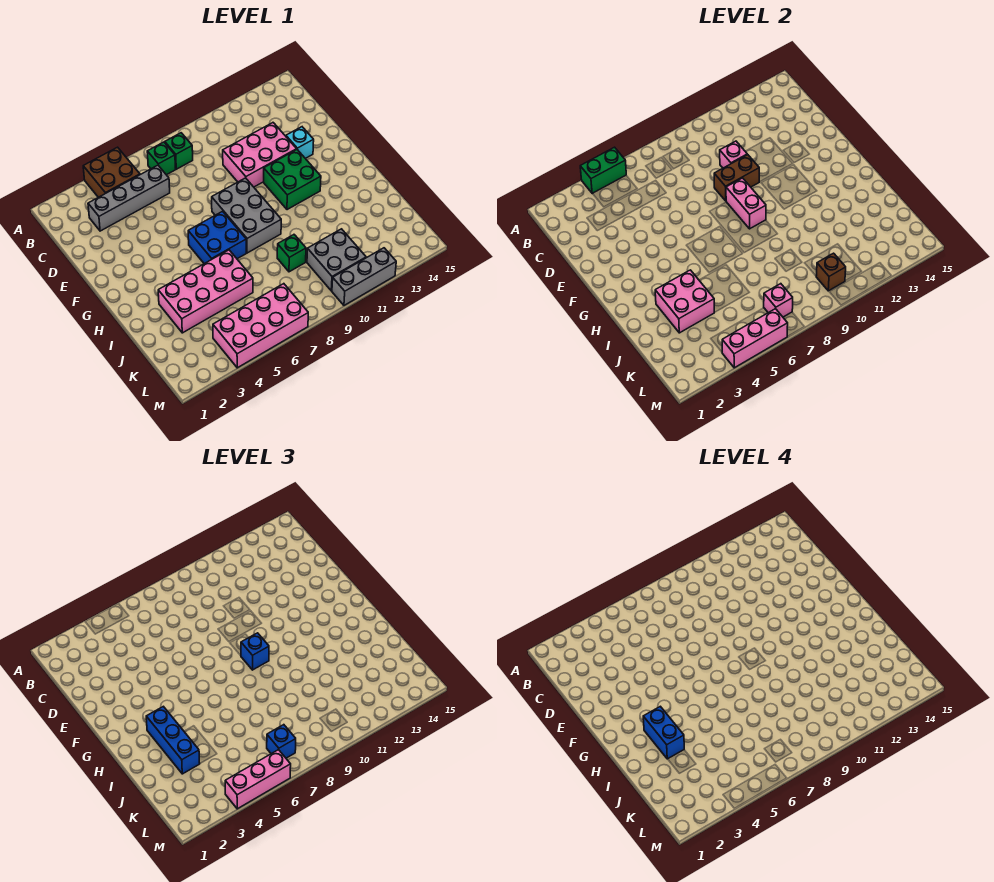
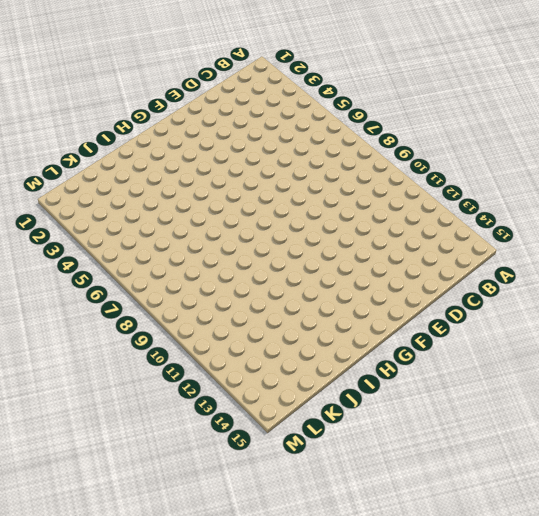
none -> brown brick A4:B5 level 1
none -> green brick B7 level 1
none -> green brick B8 level 1

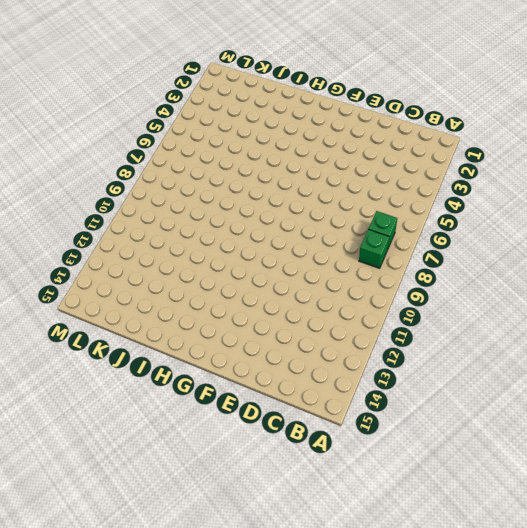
none -> brown brick A4:B5 level 1
none -> grey brick C3:C6 level 1
none -> pink brick D10:E12 level 1

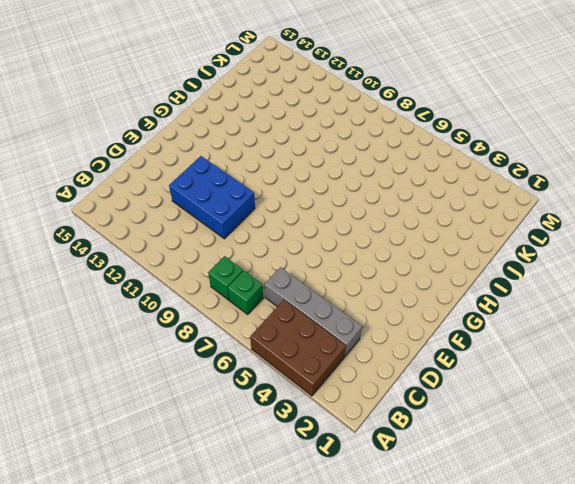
brown brick A3:B5 level 1 -> brown brick A4:B5 level 1
blue brick D10:E12 level 1 -> pink brick D10:E12 level 1
none -> cyan brick E13 level 1
none -> grey brick F8:H9 level 1
none -> green brick F11:G12 level 1

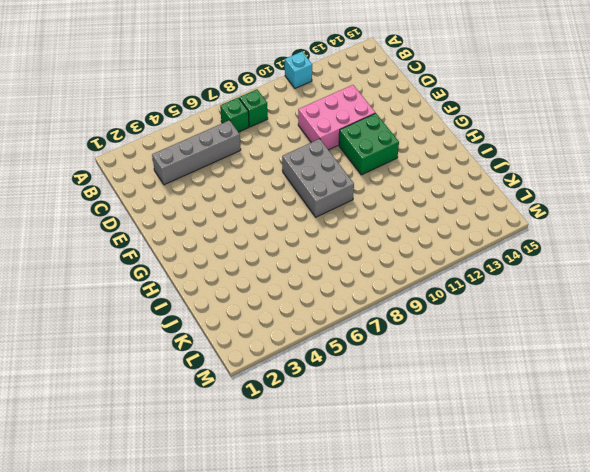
cyan brick A11 level 1 -> cyan brick E13 level 1
none -> brown brick A4:B5 level 1
none -> blue brick G6:H7 level 1
none -> pink brick I3:J6 level 1

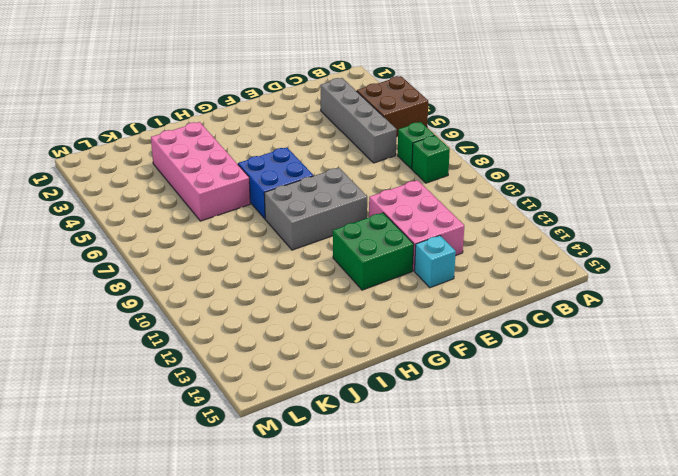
none -> green brick J9 level 1
none -> grey brick K10:L11 level 1
none -> pink brick L4:M7 level 1

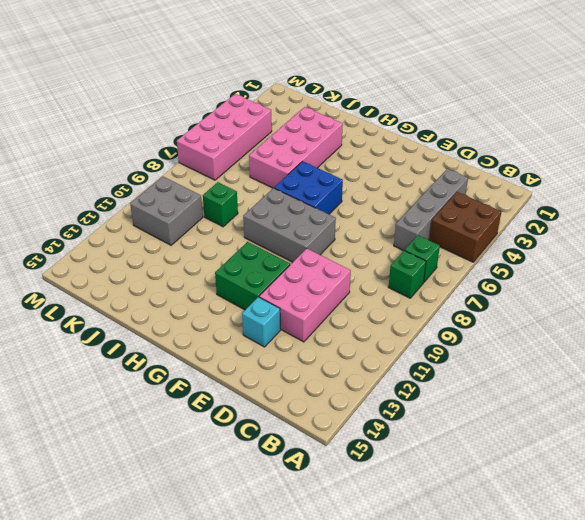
none -> grey brick M10:M12 level 1
none -> green brick A4:A5 level 2
none -> pink brick D10 level 2

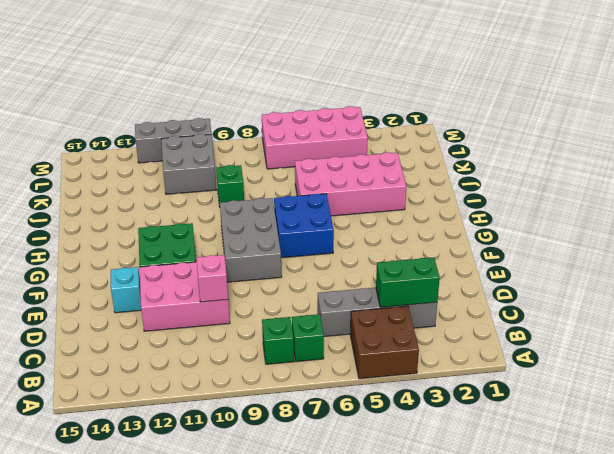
green brick C3:C4 level 2 -> green brick A4:A5 level 2
none -> brown brick E9:E10 level 2
none -> pink brick F9:G9 level 2
none -> pink brick I3:J4 level 2

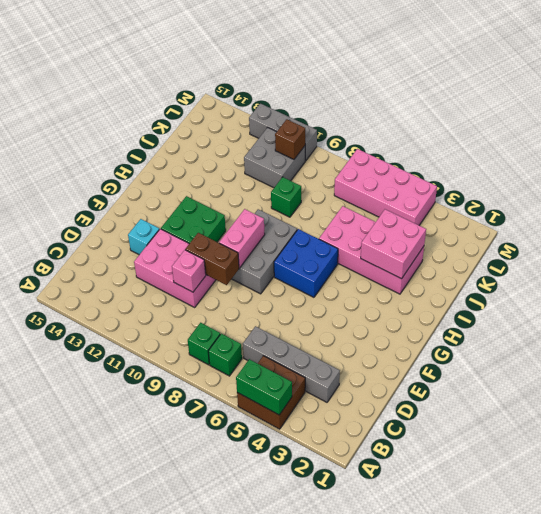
none -> pink brick L7 level 2
none -> pink brick M4:M6 level 2
none -> blue brick G9 level 3

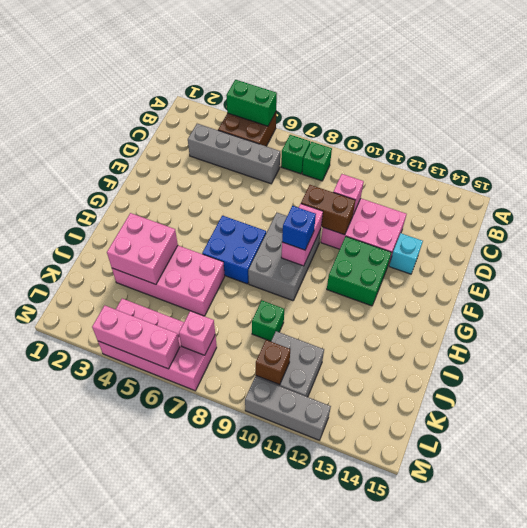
none -> blue brick H3:J3 level 3
none -> blue brick L7 level 3
none -> pink brick M4:M6 level 3

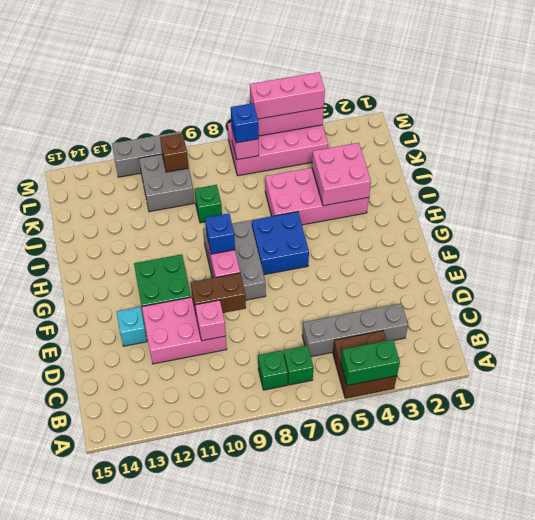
none -> blue brick H3:J3 level 3
none -> blue brick H3:I3 level 4

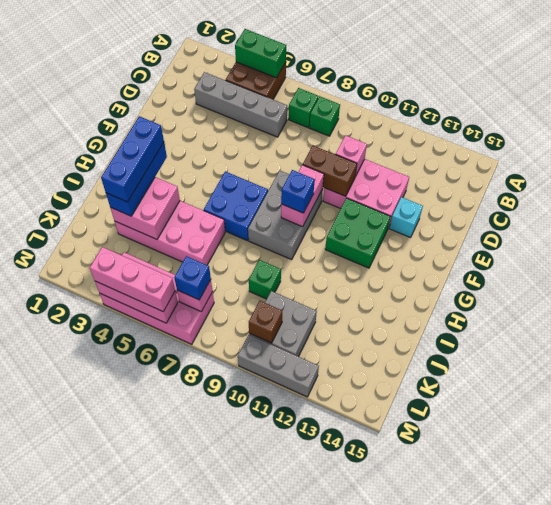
blue brick H3:J3 level 4 -> blue brick H3:I3 level 4

